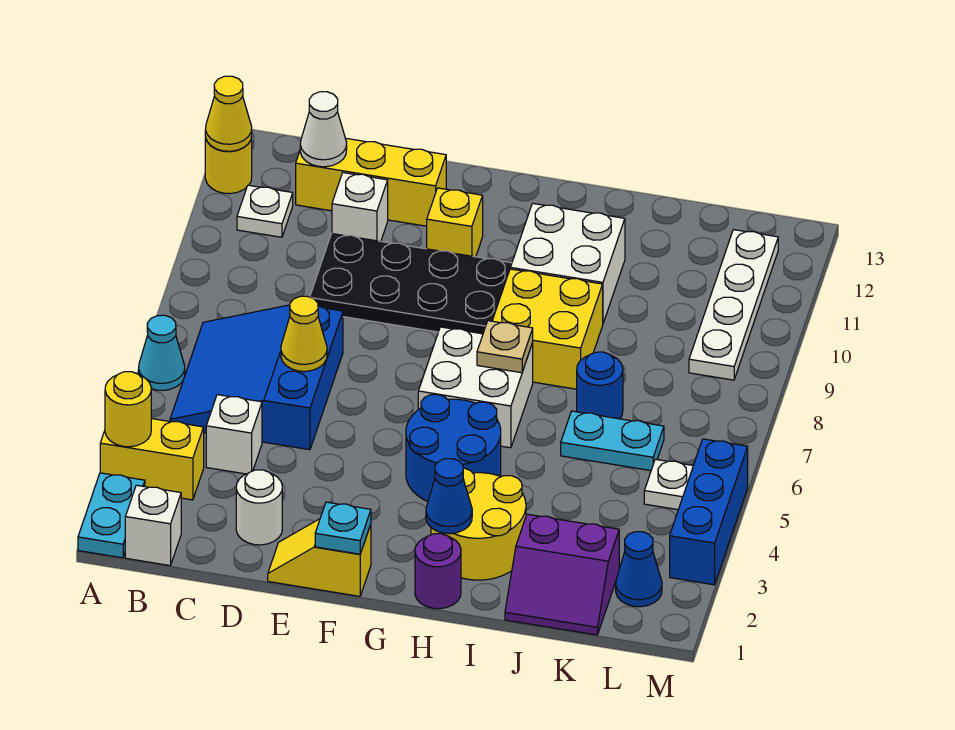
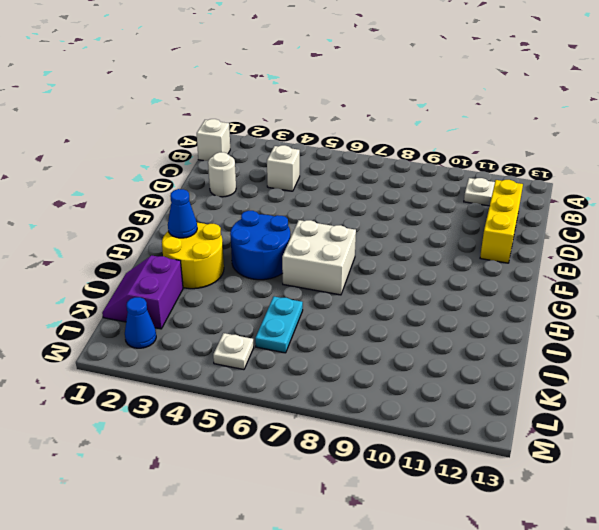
none -> cyan plate A1:A2 level 1
none -> yellow brick A3:B3 level 1
none -> cyan cone A6 level 1
none -> yellow round brick A12 level 1

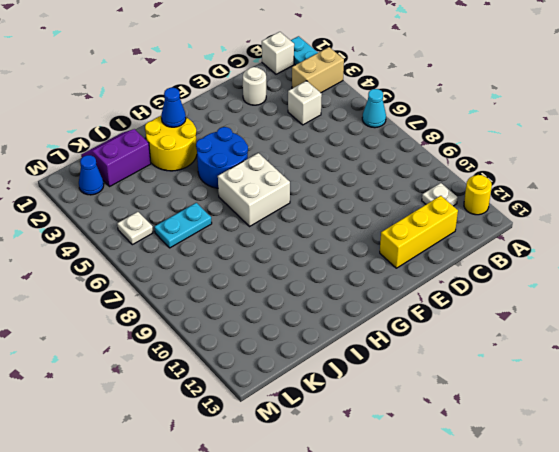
tan brick A3:B3 level 1 -> yellow brick A3:B3 level 1
none -> blue slope B5:D7 level 1 top D
none -> black plate D9:G10 level 1
none -> white brick D11 level 1
none -> yellow slope E1:F1 level 1 top F

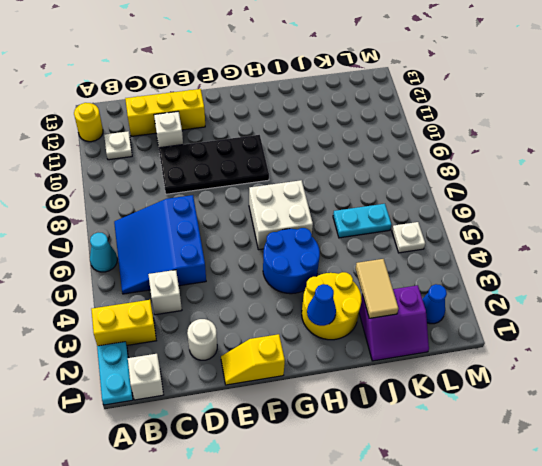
tan tile J2:J3 level 2 -> none
none -> yellow brick F11 level 1
none -> purple round brick H1 level 1
none -> yellow brick H8:I9 level 1
none -> white brick H10:I11 level 1

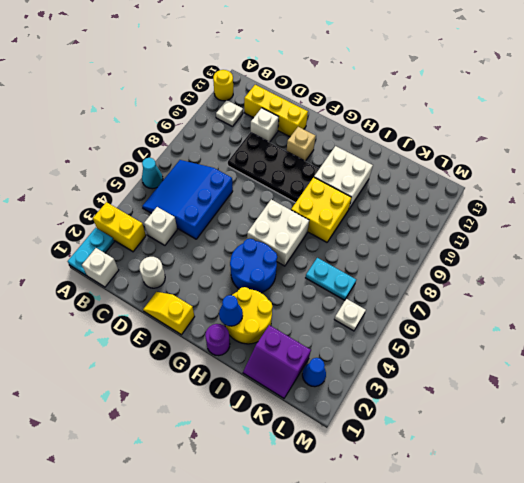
tan brick F11 level 1 -> yellow brick F11 level 1
none -> blue round brick J7 level 1
none -> white plate L9:L12 level 1
none -> blue brick M3:M5 level 1
none -> yellow round brick A3 level 2

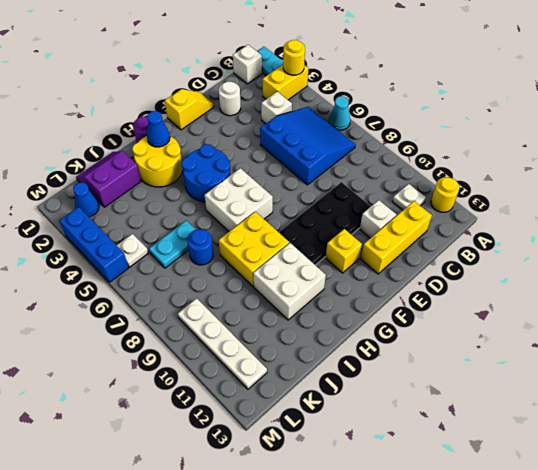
none -> yellow cone A12 level 2
none -> white cone C12 level 2
none -> yellow cone D6 level 2
none -> cyan plate F1 level 2

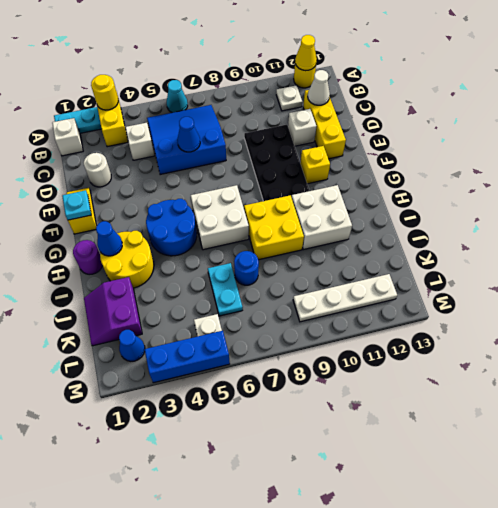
blue cone D6 level 2 -> yellow cone D6 level 2
none -> tan plate H7 level 2

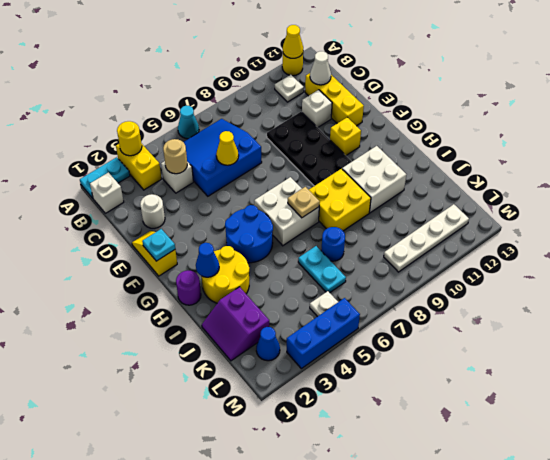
tan round brick C4 level 2 -> none

